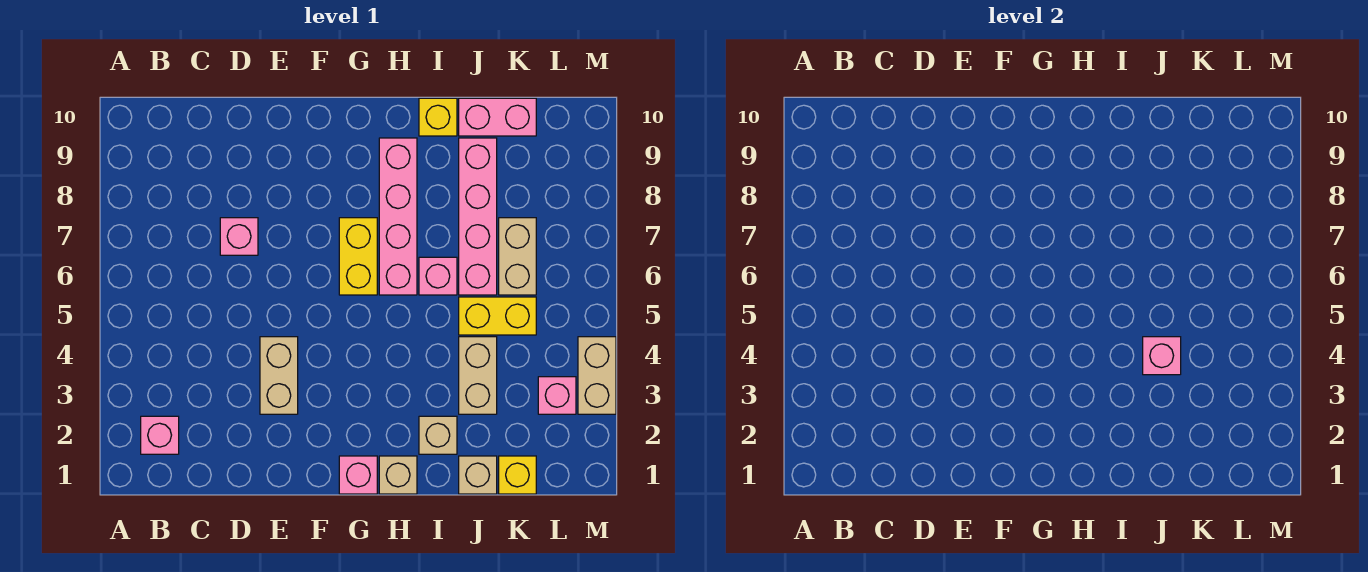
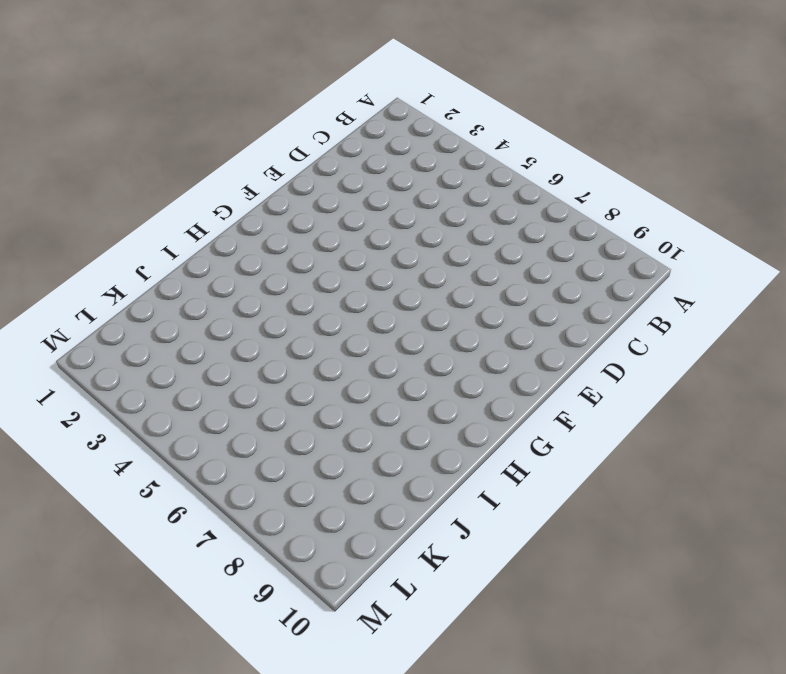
none -> pink brick B2 level 1
none -> pink brick D7 level 1
none -> tan brick E3:E4 level 1

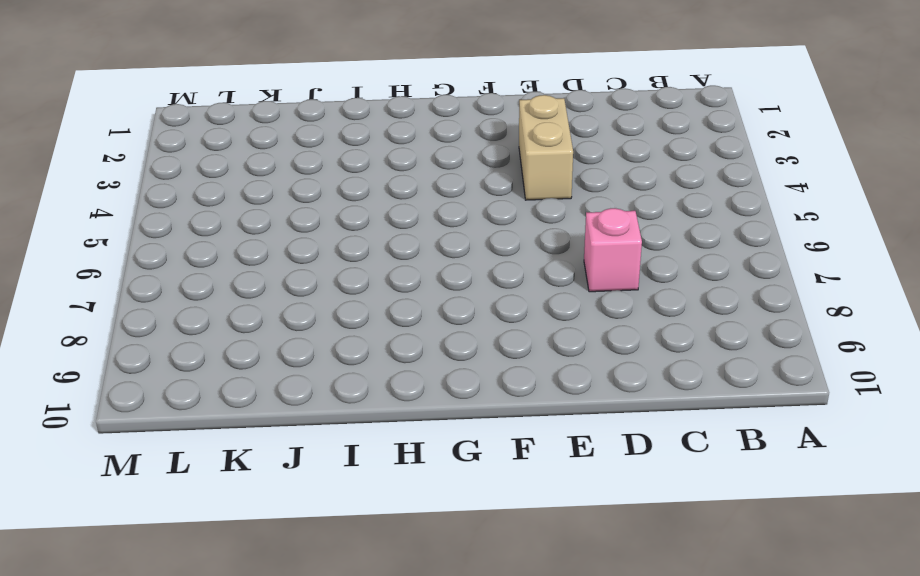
none -> pink brick B2 level 1
none -> pink brick G1 level 1
none -> yellow brick G6:G7 level 1

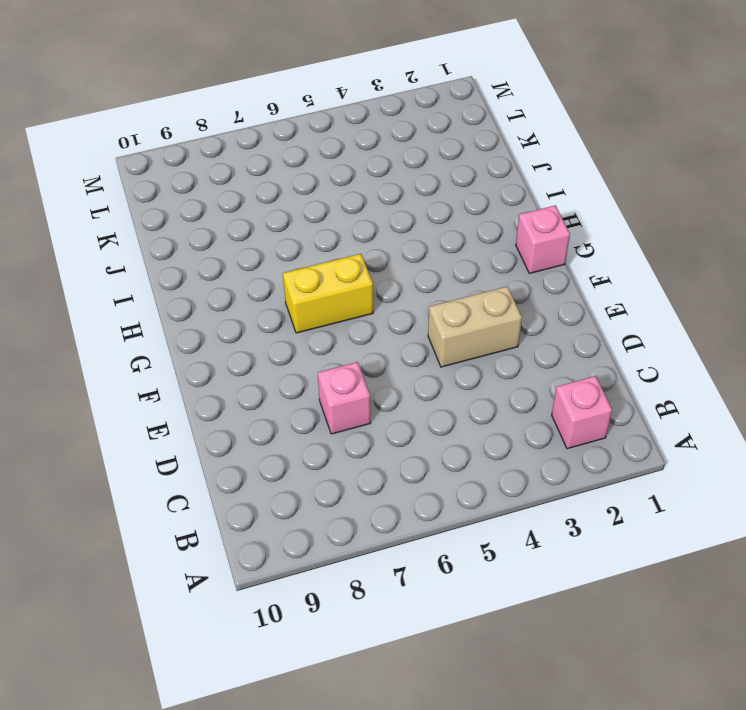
none -> tan brick H1 level 1
none -> pink brick H6:H9 level 1
none -> tan brick I2 level 1

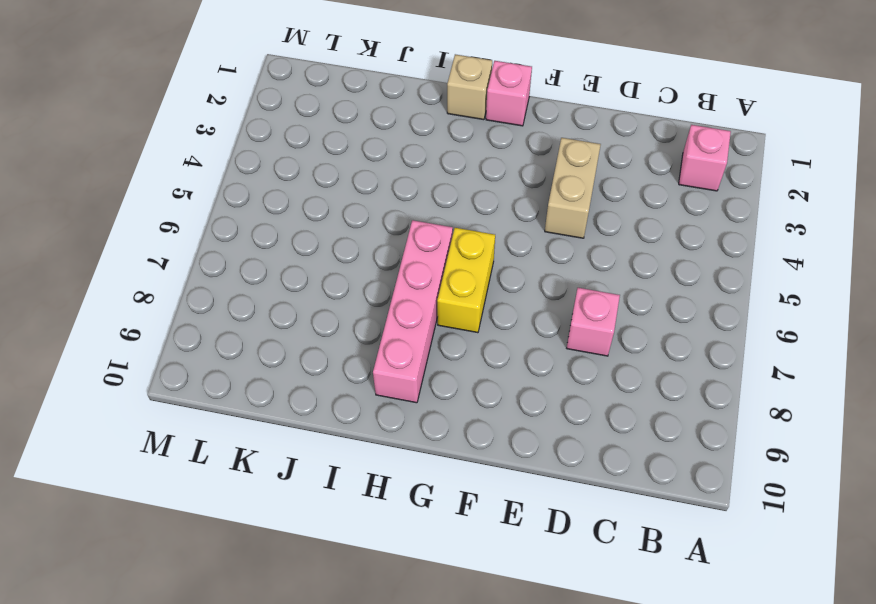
none -> tan brick I2 level 1
none -> pink brick I6 level 1
none -> yellow brick I10 level 1

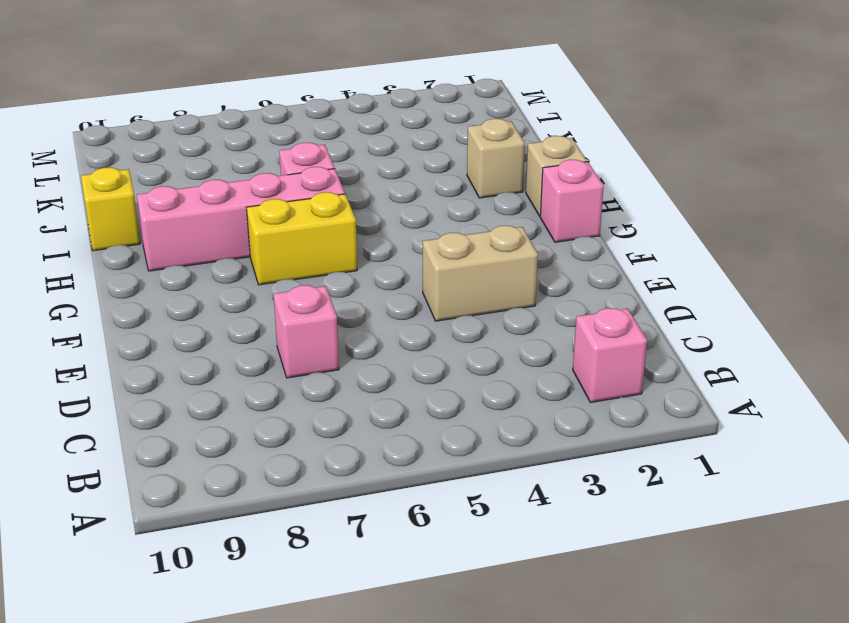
none -> tan brick J1 level 1
none -> tan brick J3:J4 level 1
none -> yellow brick J5:K5 level 1

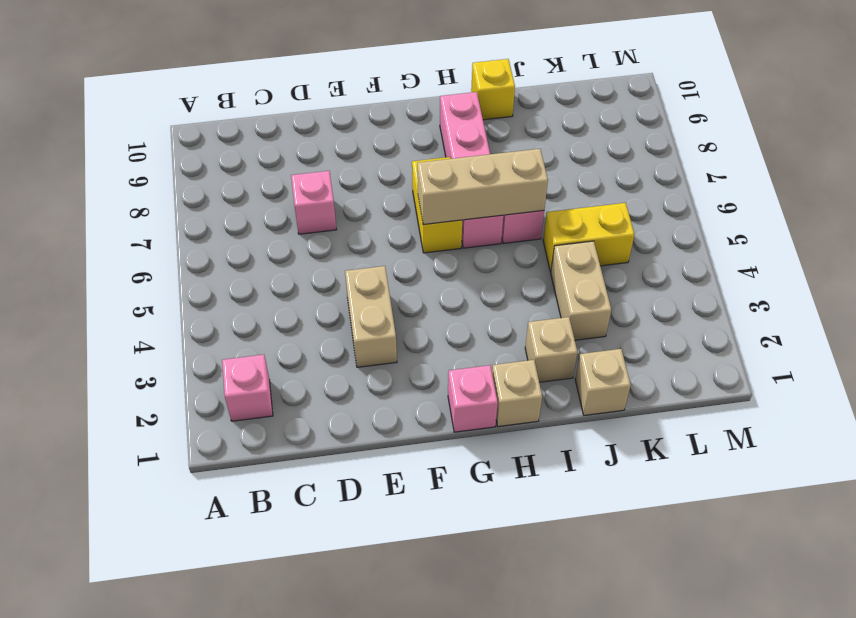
tan brick G6:I6 level 2 -> none
none -> pink brick J6:J9 level 1
none -> pink brick J10:K10 level 1
none -> yellow brick K1 level 1

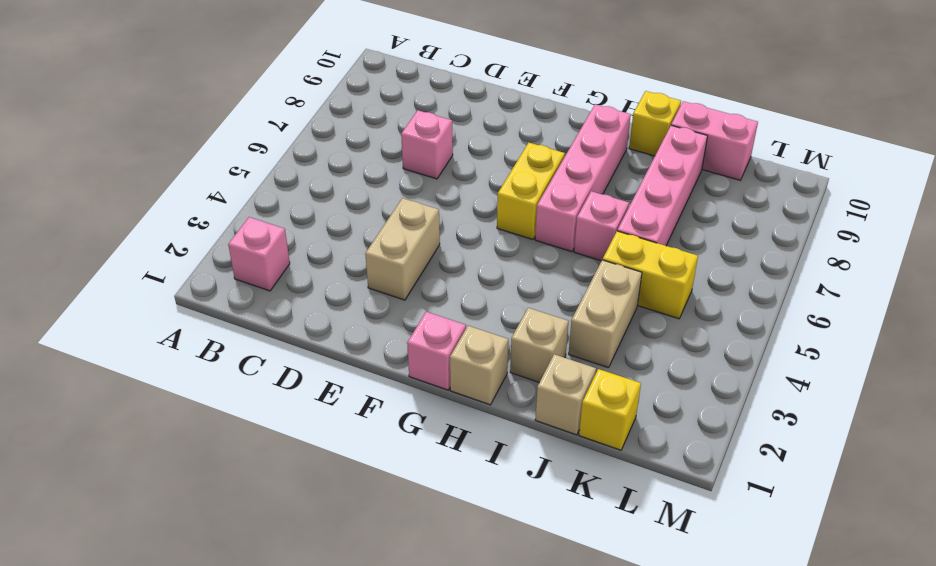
none -> tan brick K6:K7 level 1
none -> pink brick L3 level 1
none -> tan brick M3:M4 level 1

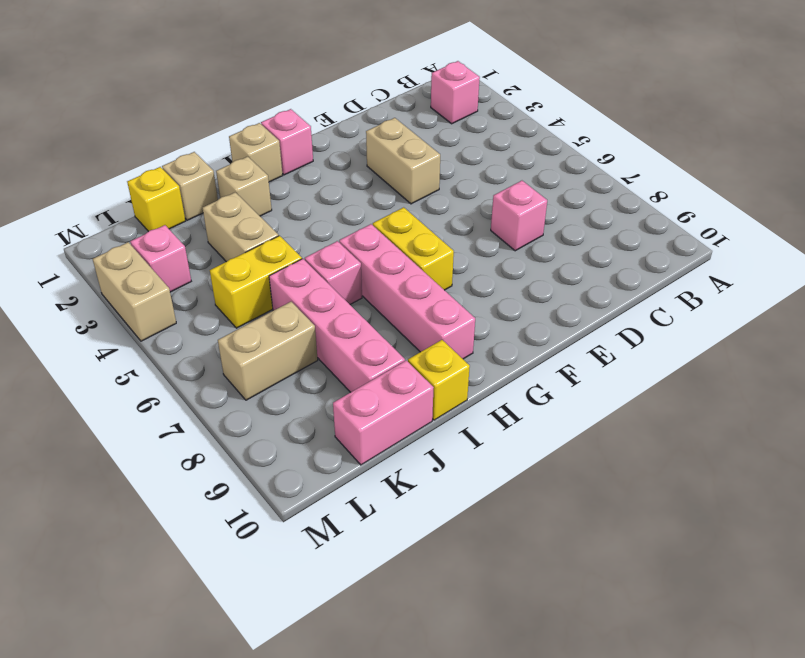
tan brick K7:L7 level 1 -> tan brick K6:K7 level 1
none -> pink brick J4 level 2

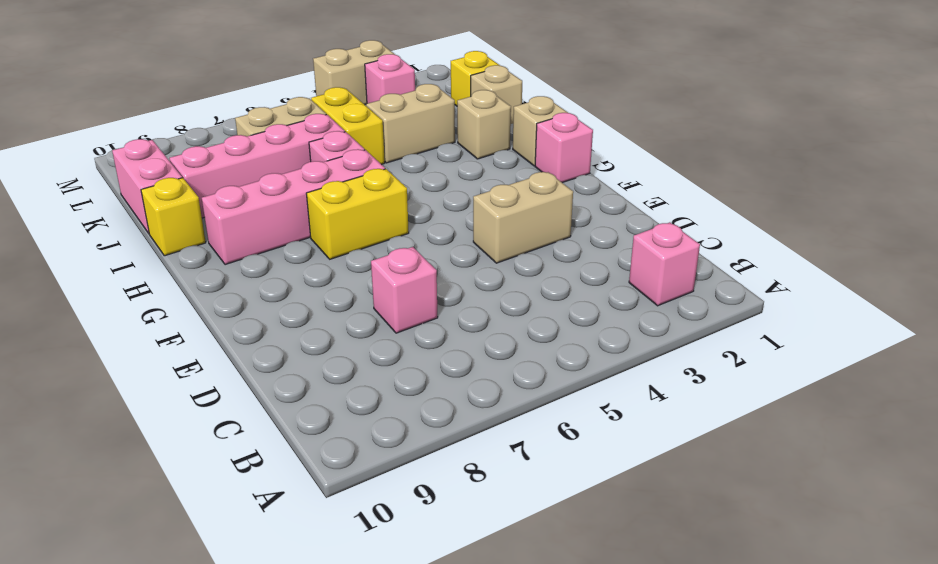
none -> pink brick J4 level 2

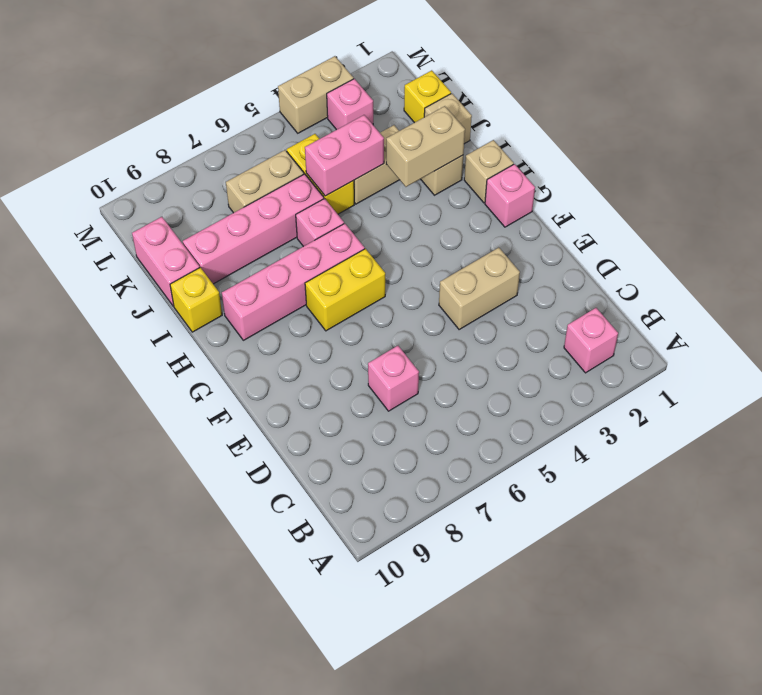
tan brick I2:I3 level 2 -> none
pink brick J4:J5 level 2 -> pink brick J4 level 2

